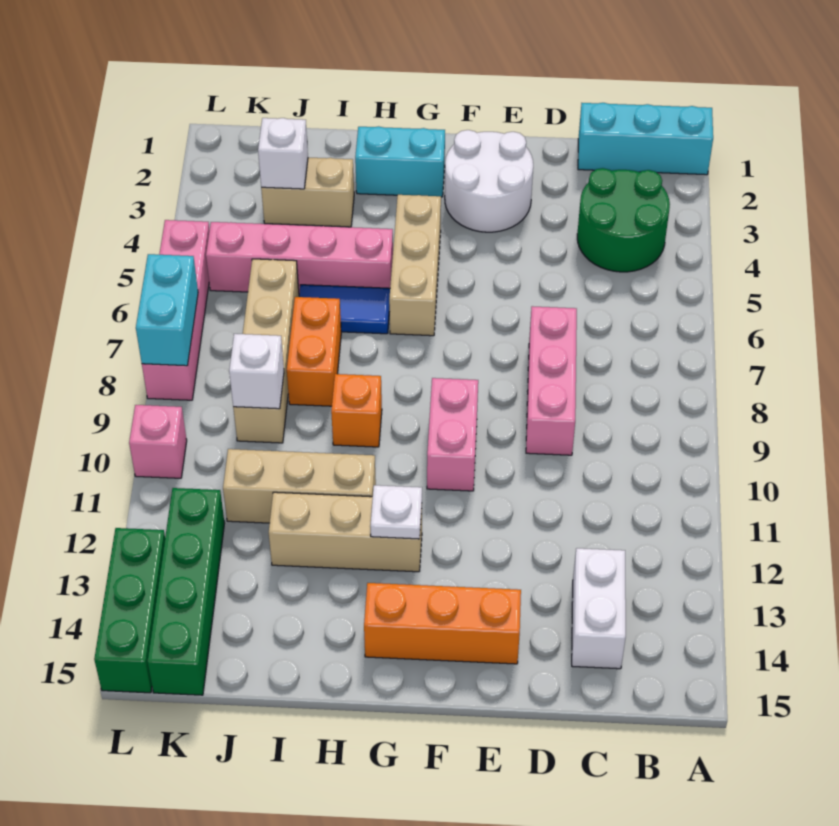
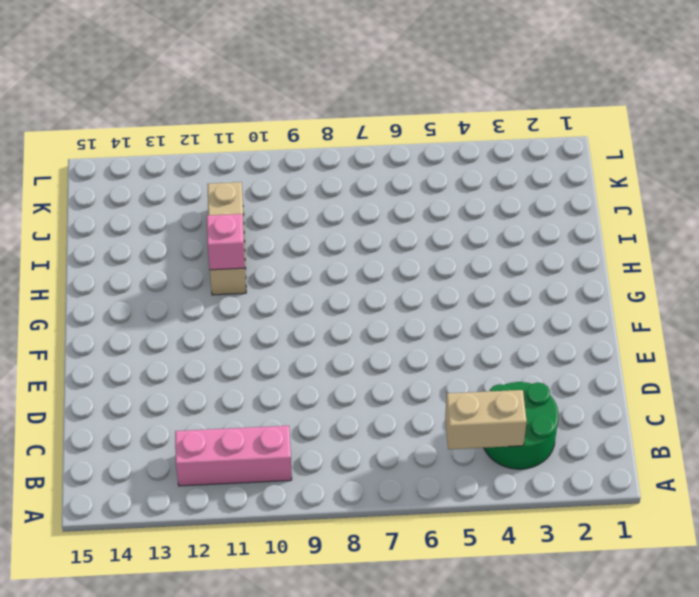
tan brick B4:B5 level 2 -> tan brick I3:J3 level 1
pink brick B10:B12 level 1 -> pink brick D7:D9 level 1
pink brick H11 level 2 -> pink brick L10 level 1
none -> cyan brick A1:C1 level 1
none -> white brick C13:C14 level 1
none -> white round brick E2:F3 level 1

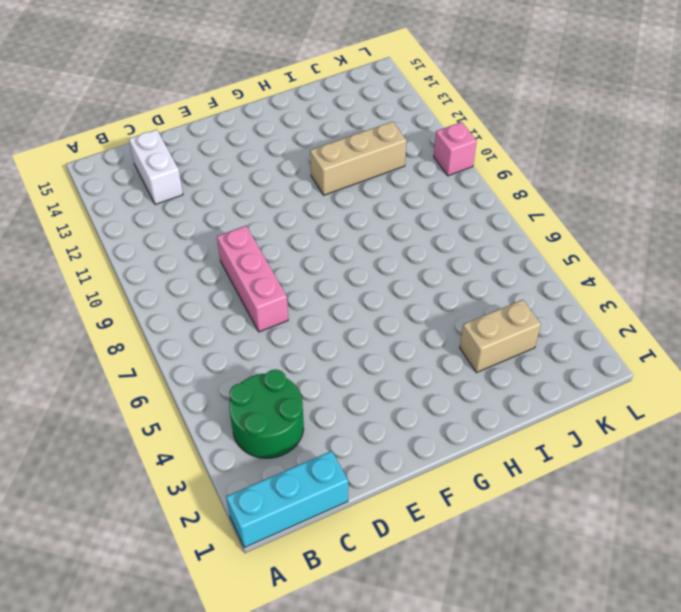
none -> white round brick E2:F3 level 1
none -> orange brick E14:G14 level 1
none -> pink brick F9:F10 level 1

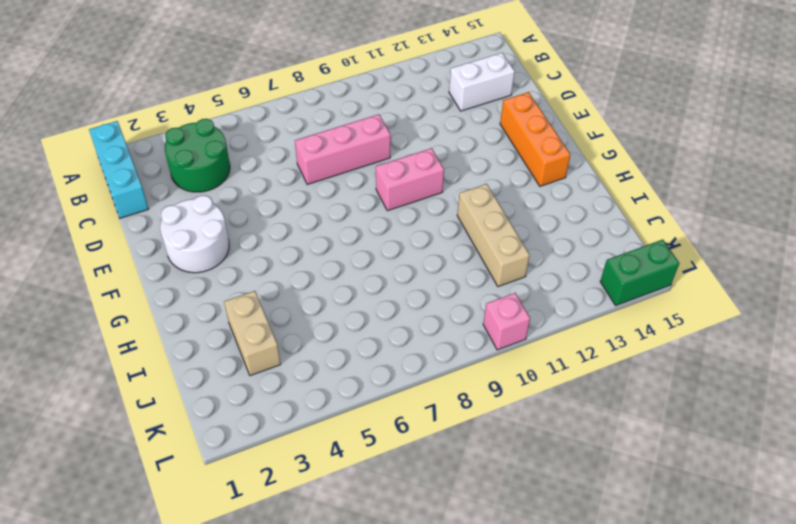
green brick L14:L15 level 1 -> green brick L13:L15 level 1
none -> cyan brick G2:H2 level 1
none -> tan brick G4:G6 level 1
none -> tan brick G12:I12 level 1

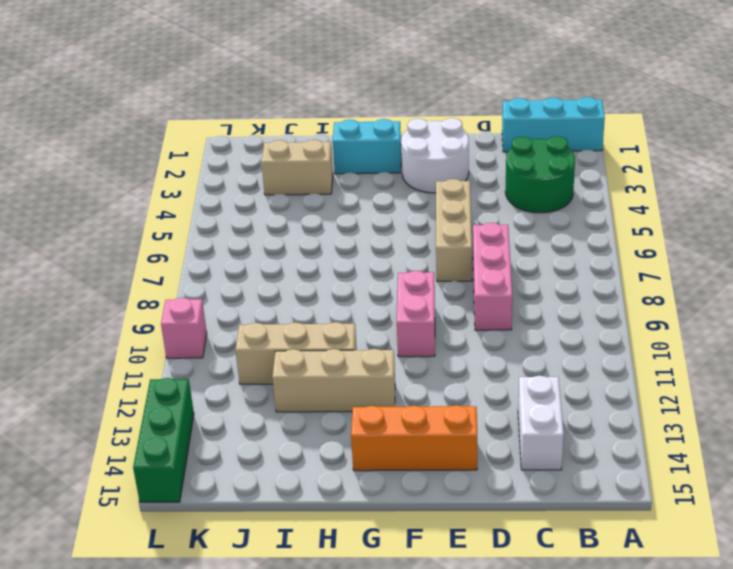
tan brick E5:E7 level 1 -> tan brick G4:G6 level 1
none -> pink brick H5:K5 level 1
none -> blue tile H6:I6 level 1
none -> orange brick H9 level 1

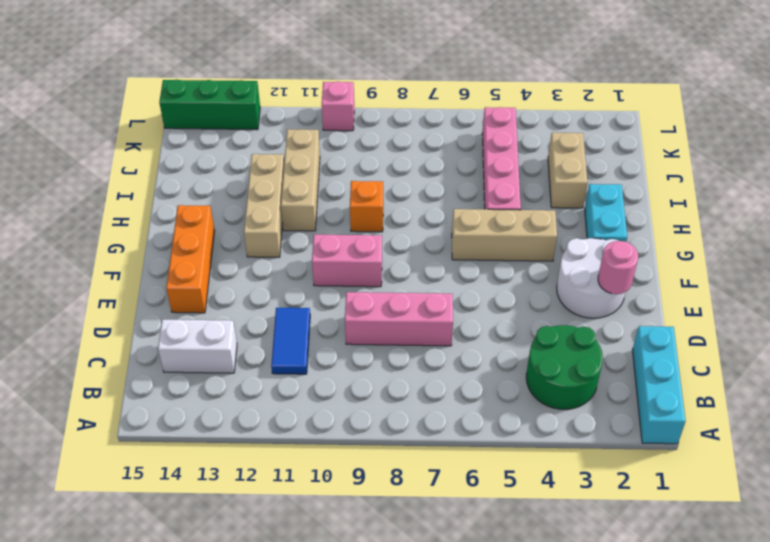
blue tile C11:D11 level 1 -> blue tile H6:I6 level 1
pink round brick E2 level 2 -> none
none -> orange brick I7:I8 level 1
none -> tan brick J6:J9 level 1
none -> green brick K12:K15 level 1

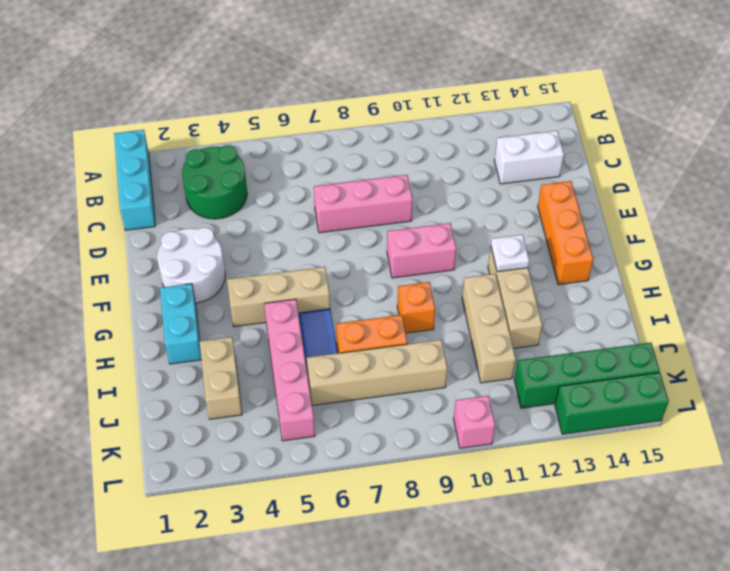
none -> pink brick L5:L8 level 1
none -> white brick J3 level 2
none -> white brick J9 level 2

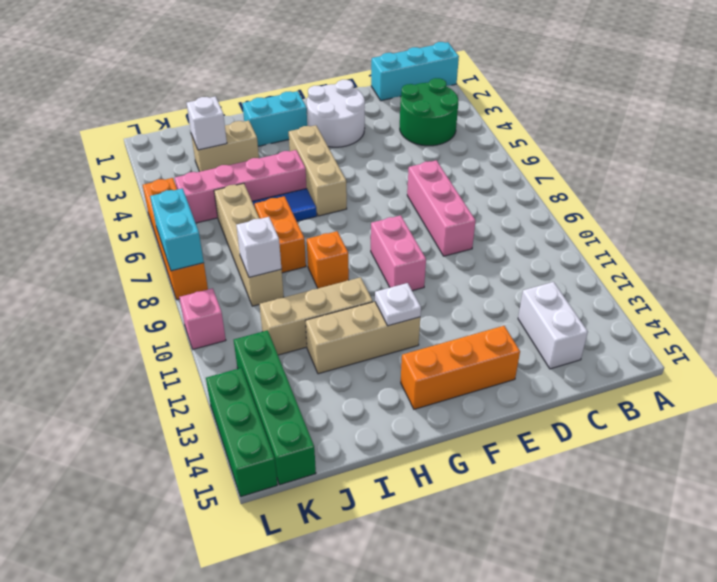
orange brick L5:L8 level 1 -> pink brick L5:L8 level 1

